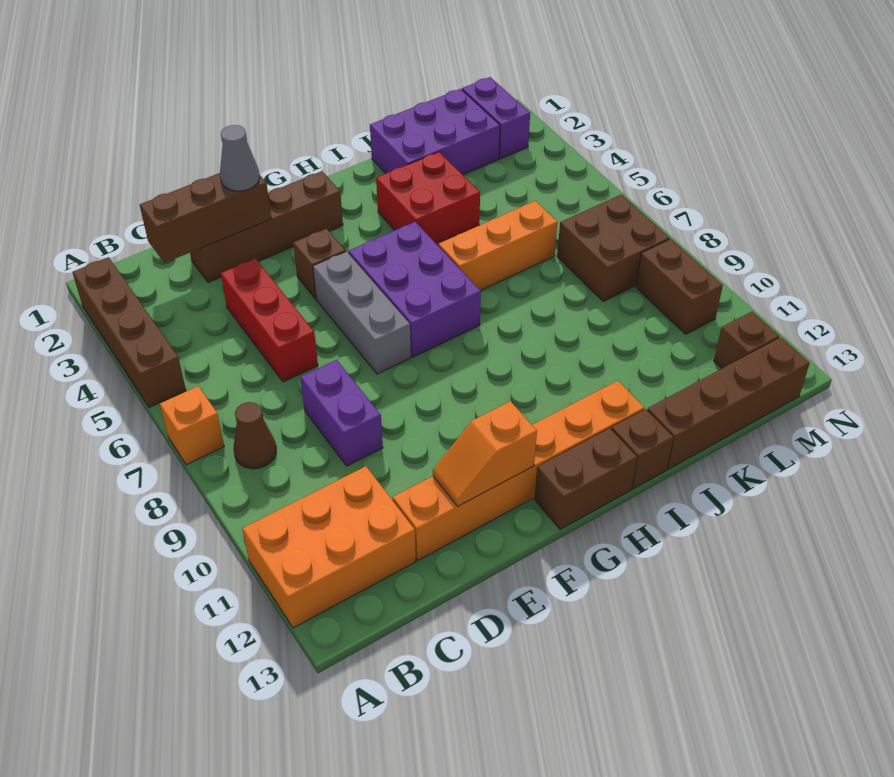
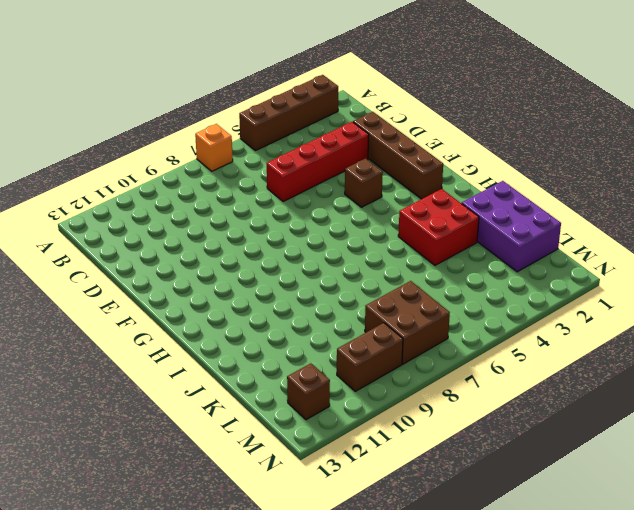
red brick D3:D6 level 1 -> red brick D4:D6 level 1
none -> orange brick A11:C12 level 1
none -> brown cone B8 level 1
none -> purple brick D8:D9 level 1

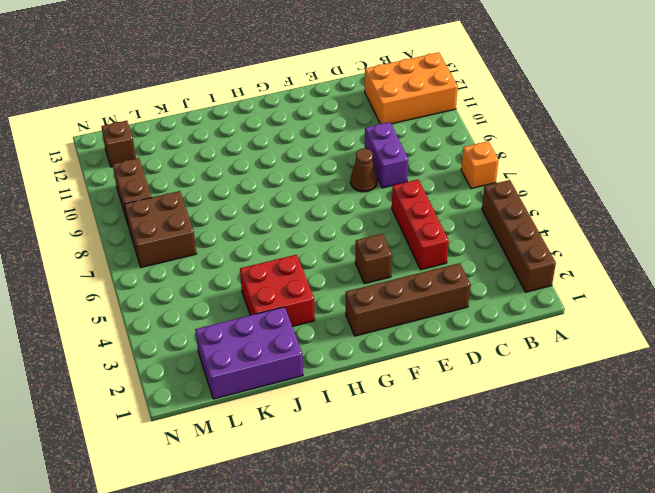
brown cone E8 level 1 -> brown cone B8 level 1
none -> orange brick D12:I12 level 1
none -> grey brick F5:F7 level 1
none -> purple brick G5:H7 level 1

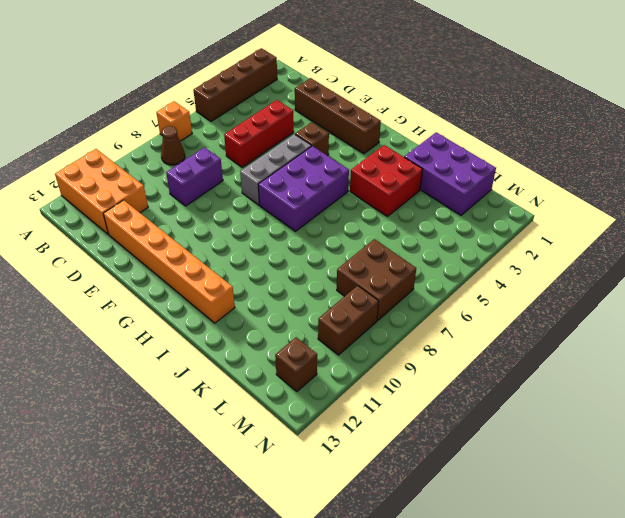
none -> brown brick G13:H13 level 1
none -> orange brick I6:K6 level 1
none -> brown brick I13 level 1

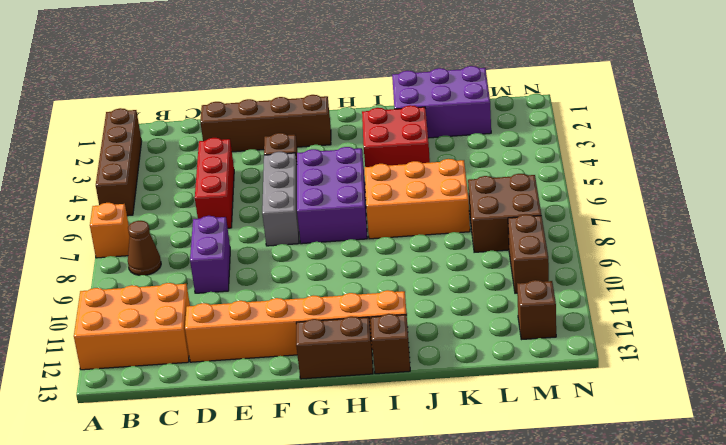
orange brick I6:K7 level 1 -> orange brick I6:K6 level 1
none -> brown brick J13:M13 level 1
none -> purple brick M1:M2 level 1
none -> brown brick C2:E2 level 2

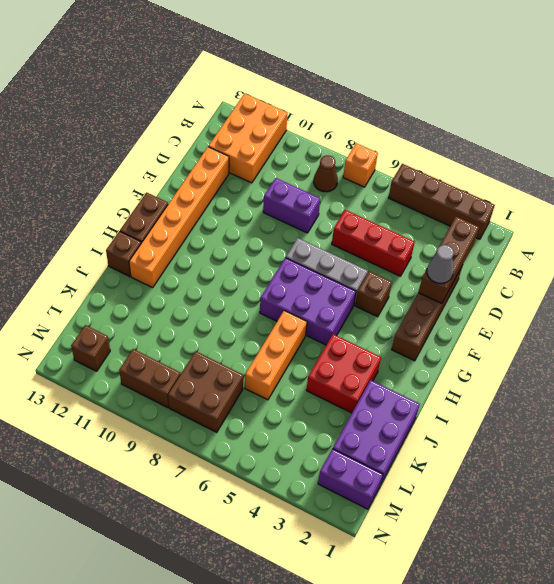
none -> brown brick J13:M13 level 1
none -> orange slope E12:F12 level 2 top F

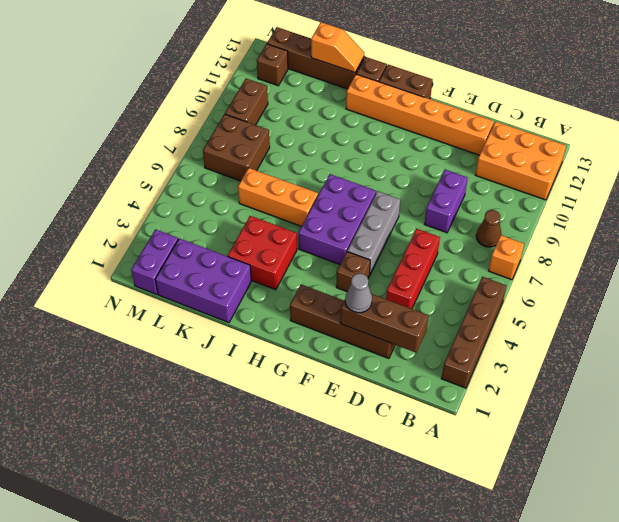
orange slope J13:K13 level 2 top K -> orange slope E12:F12 level 2 top F

